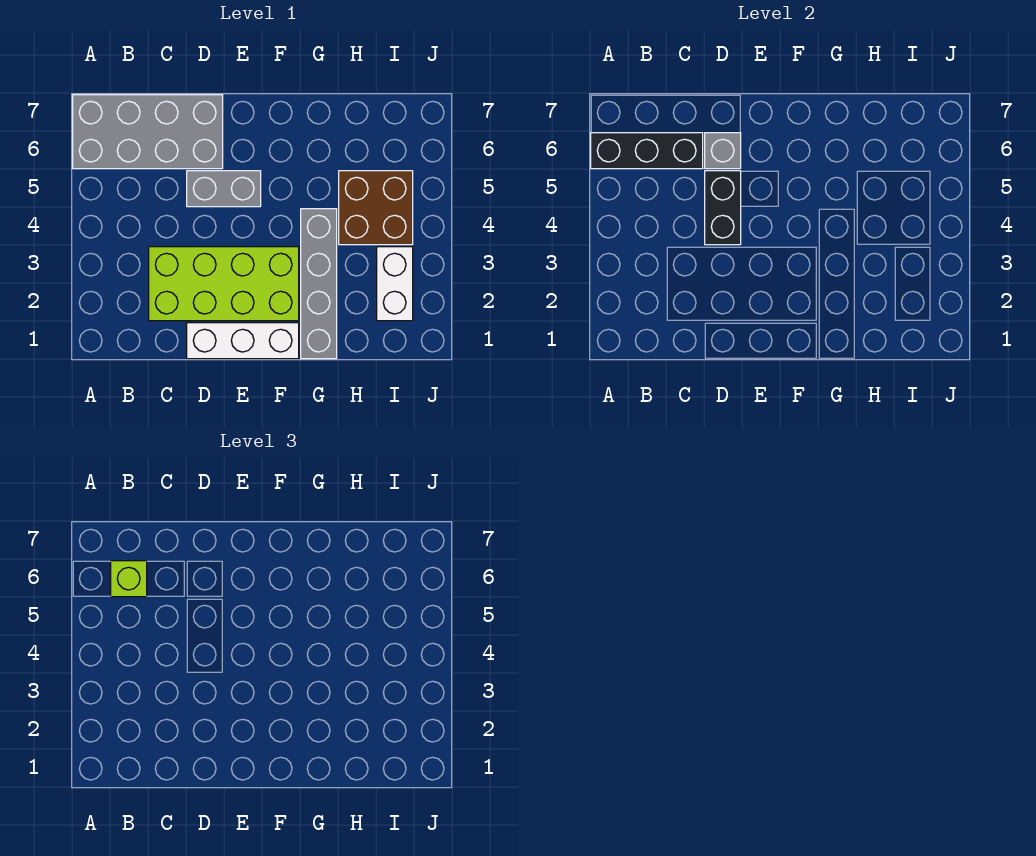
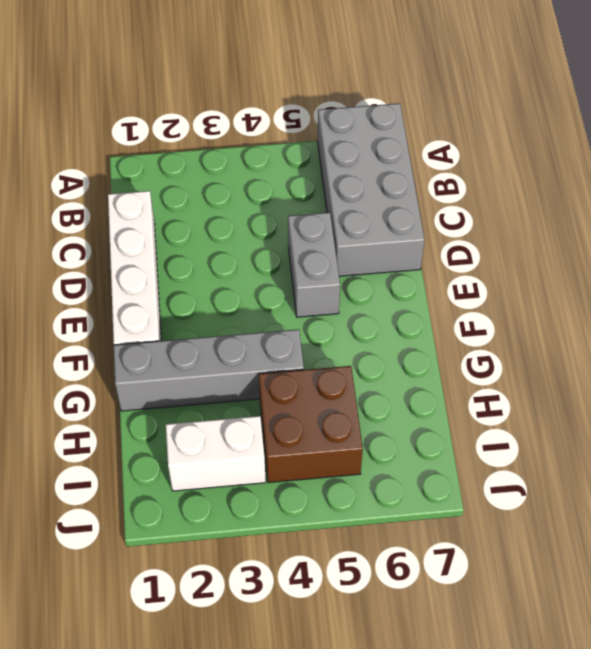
white brick C1:F1 level 1 -> white brick D1:F1 level 1
none -> lime brick C2:F3 level 1
none -> black brick A6:C6 level 2

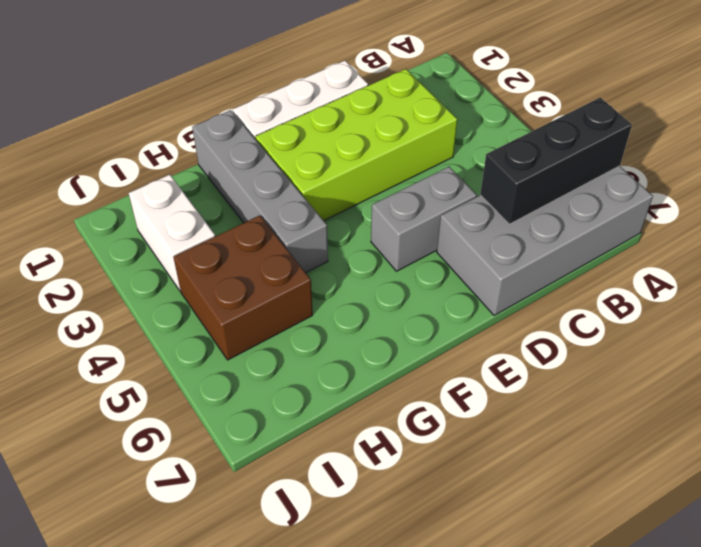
none -> black brick D4:D5 level 2
none -> grey brick D6 level 2

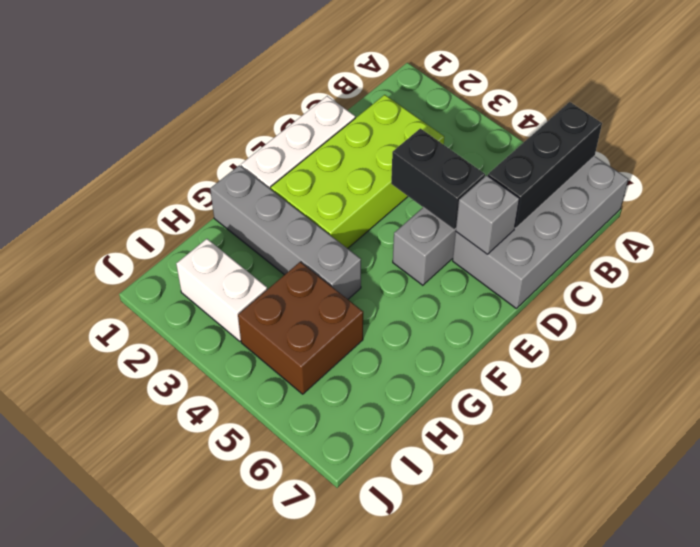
none -> lime brick B6 level 3

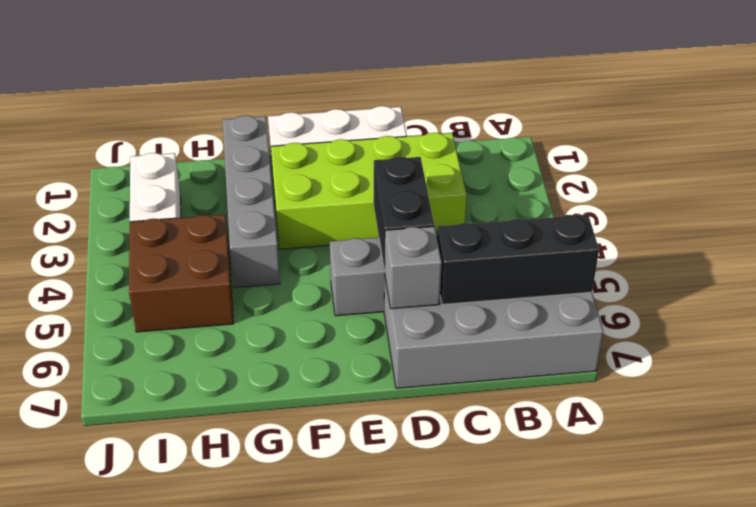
none -> lime brick B6 level 3

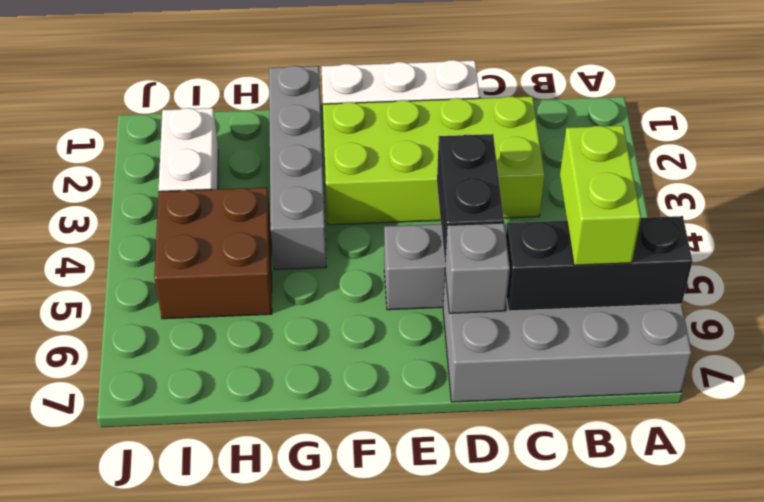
lime brick B5:B6 level 3 -> lime brick B6 level 3

